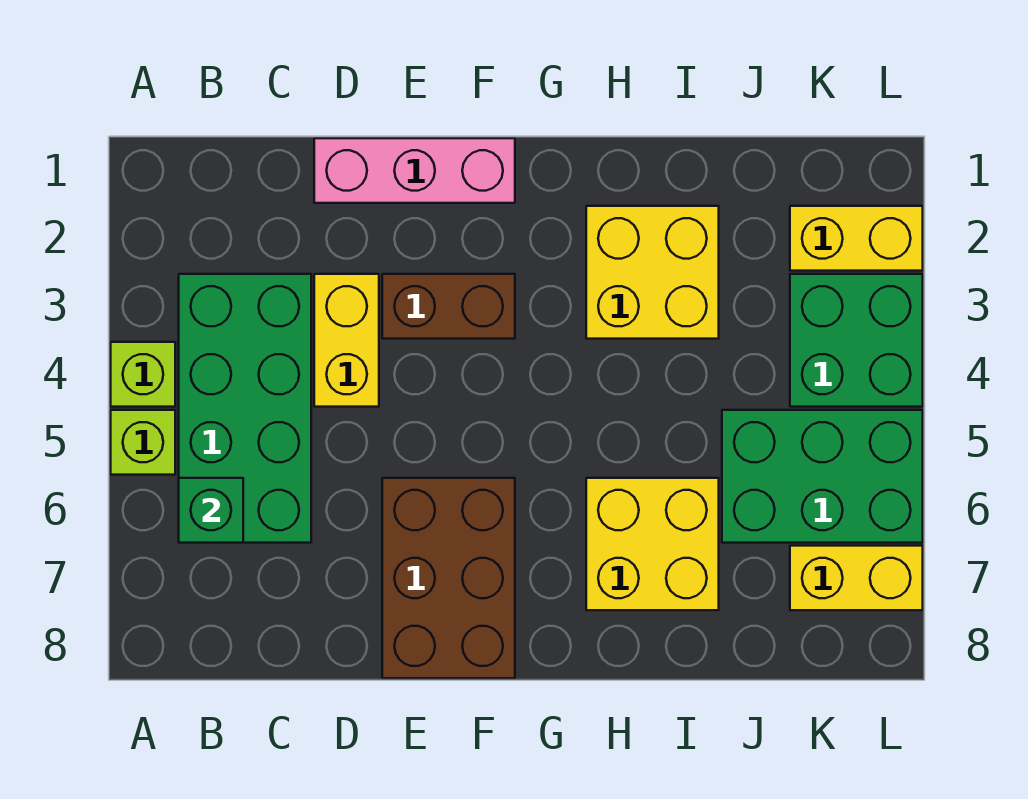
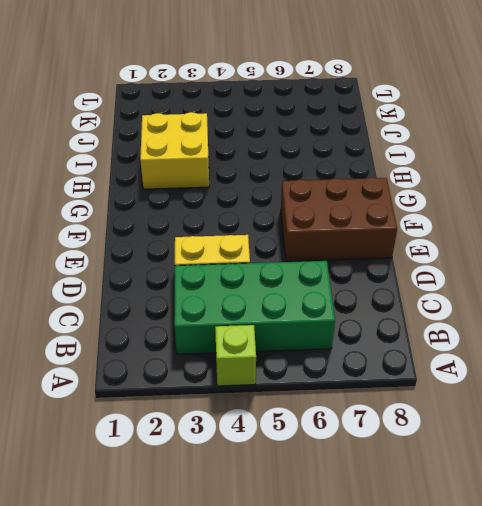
none -> lime brick A5 level 1
none -> pink brick D1:F1 level 1
none -> brown brick E3:F3 level 1

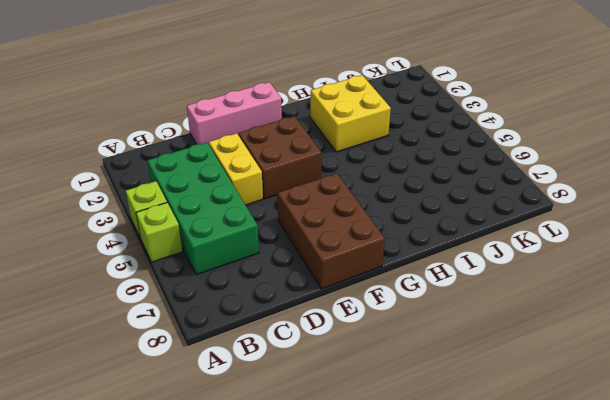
brown brick E3:F4 level 1 -> brown brick E3:F3 level 1
none -> yellow brick H6:I7 level 1
none -> green brick J5:L6 level 1
none -> yellow brick K2:L2 level 1

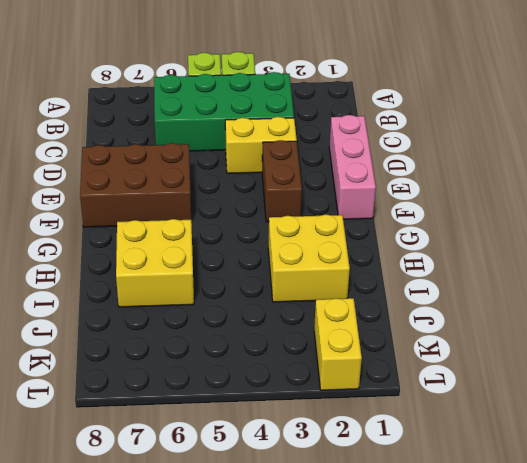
none -> green brick J5:L6 level 1
none -> green brick K3:L4 level 1
none -> yellow brick K7:L7 level 1

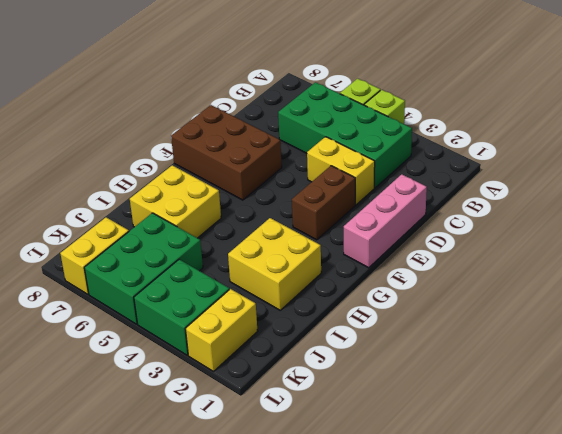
none -> green brick B6 level 2

